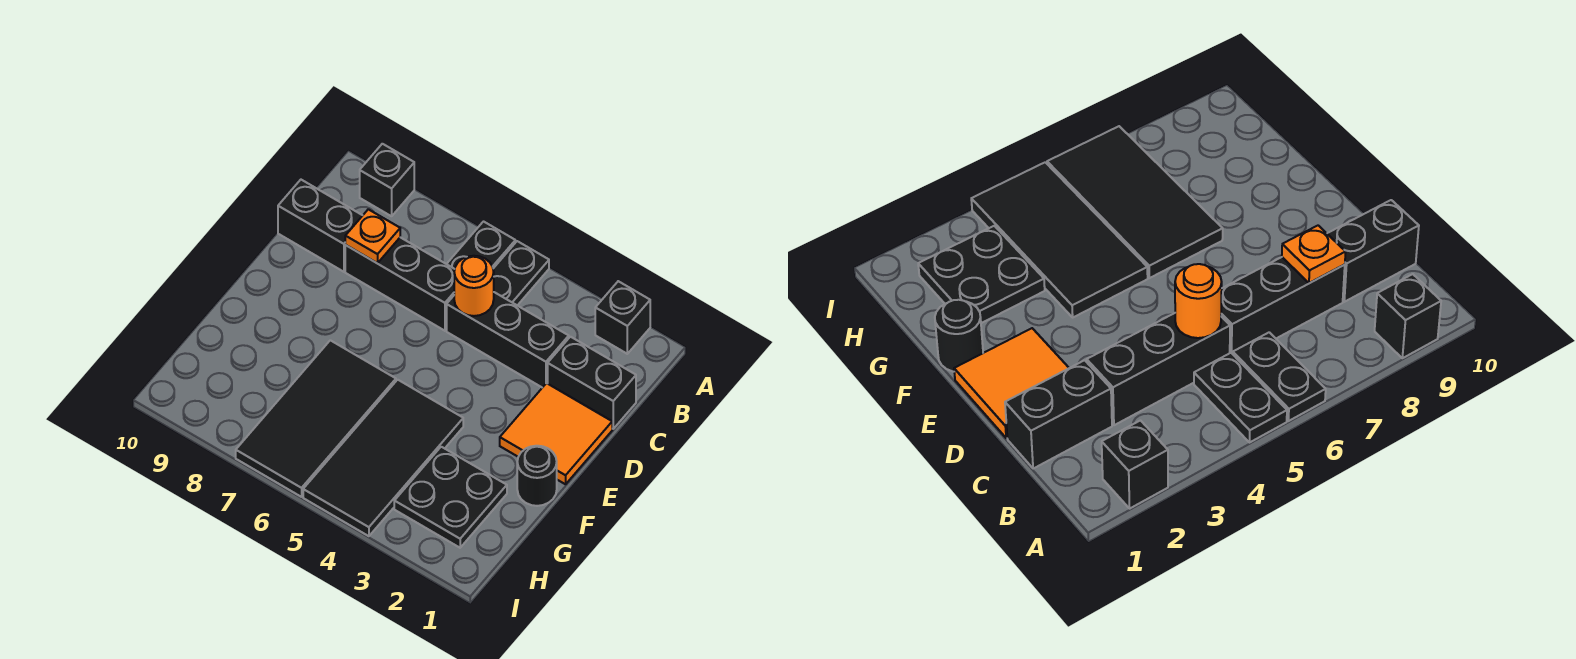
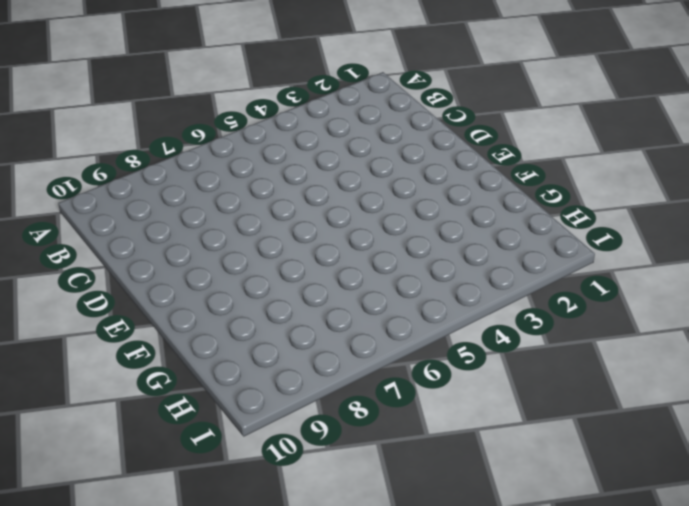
none -> black brick A2 level 1
none -> black plate A5:B5 level 1
none -> black plate A6:B6 level 1

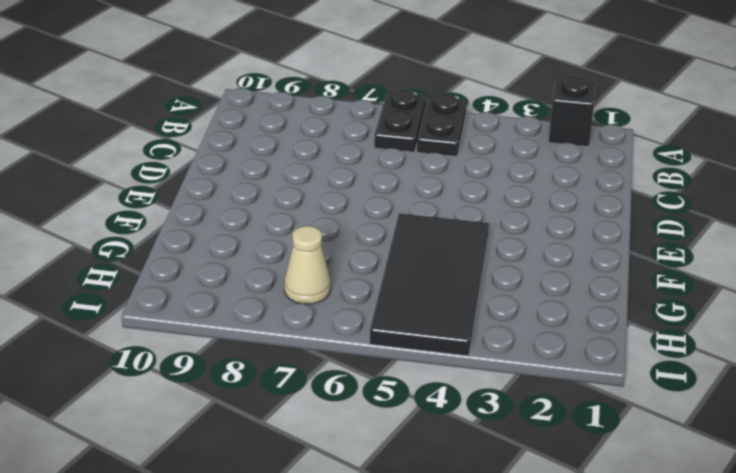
tan cone H7 level 1 -> black tile F6:I7 level 1
none -> black brick A9 level 1
none -> black brick C1:C2 level 1
none -> black brick C3:C5 level 1

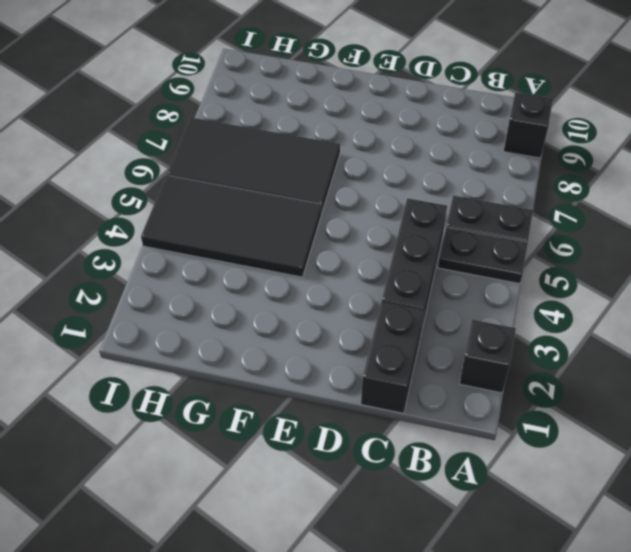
none -> black brick C6:C8 level 1
none -> black brick C9:C10 level 1
none -> orange tile D1:E2 level 1

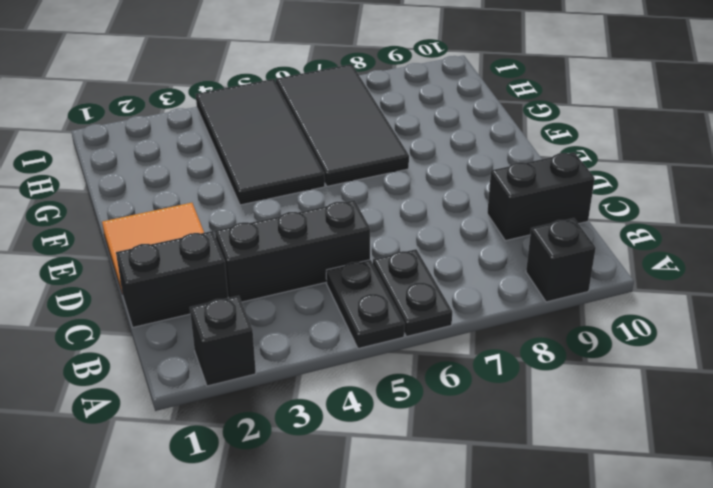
none -> black brick C6:C8 level 1
none -> black round brick F1 level 1
none -> black plate G2:H3 level 1

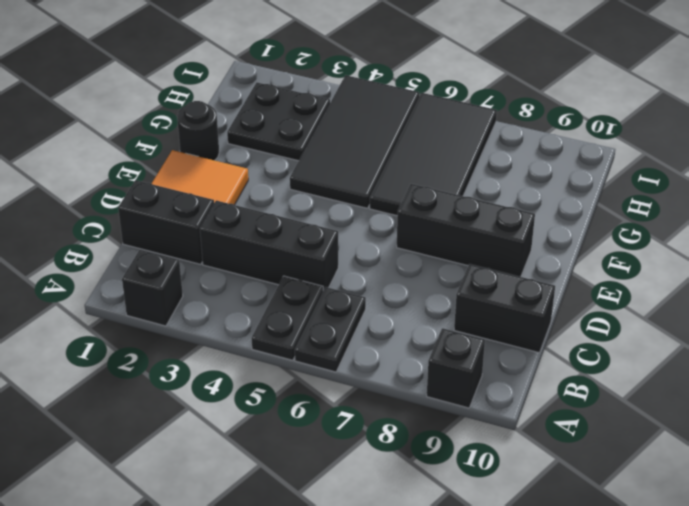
black brick E7:E9 level 1 -> black brick C6:C8 level 1
none -> orange round brick C5 level 2
none -> orange plate C8 level 2

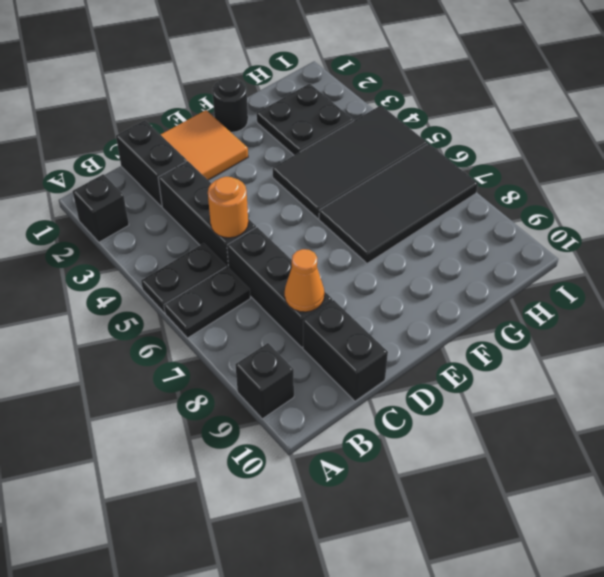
orange cone C8 level 2 -> orange plate C8 level 2

